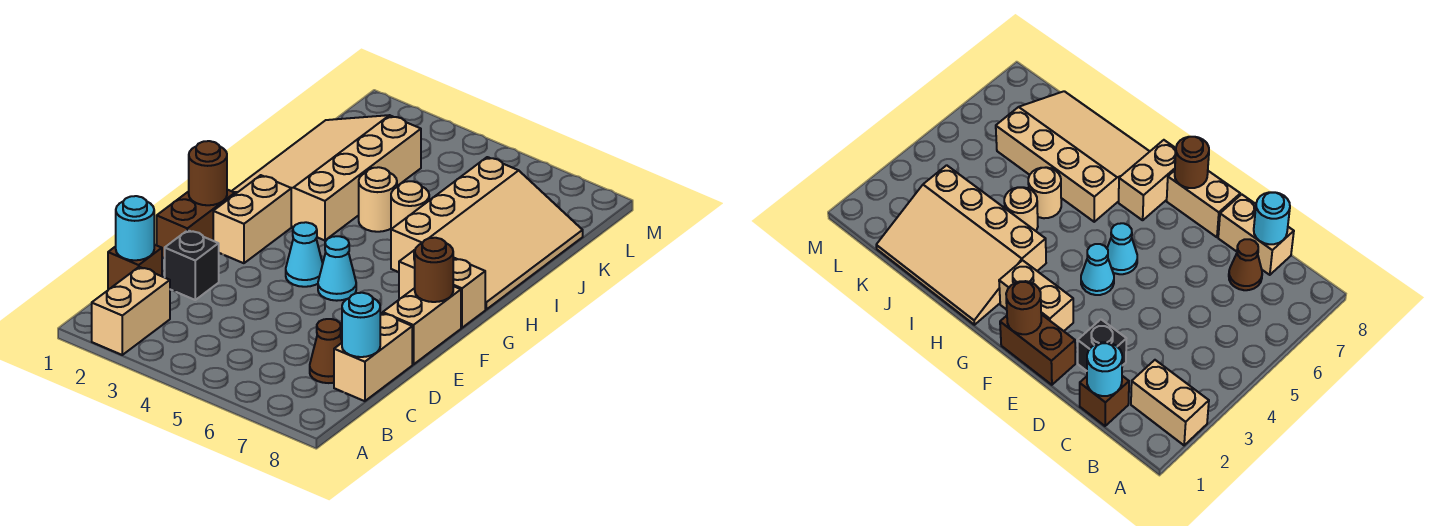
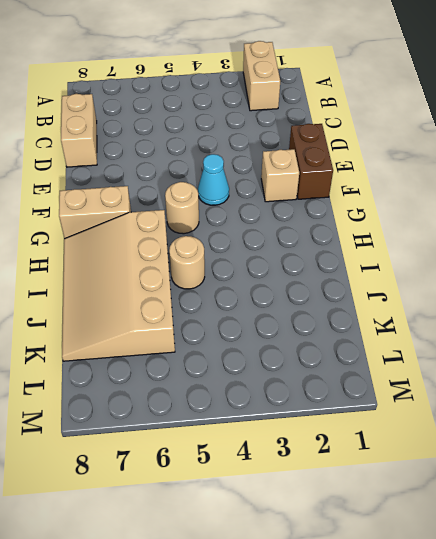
tan brick F2 level 1 -> tan brick F2:G2 level 1
tan round brick G5 level 1 -> tan round brick I4 level 1
none -> brown brick C1 level 1
none -> brown cone C7 level 1
none -> black brick D2 level 1

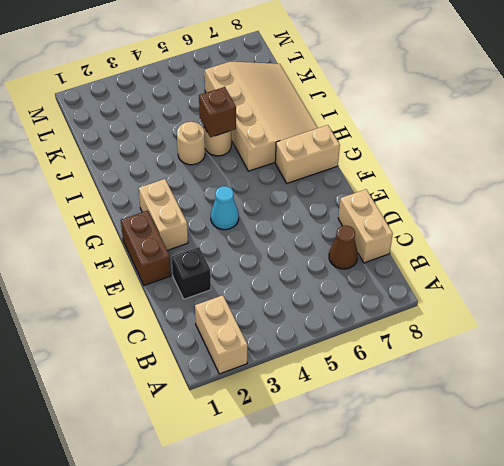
brown brick I5 level 2 -> brown brick C1 level 1
none -> tan brick E8:F8 level 1
none -> cyan cone F5 level 1
none -> tan slope H1:K3 level 1 top 3

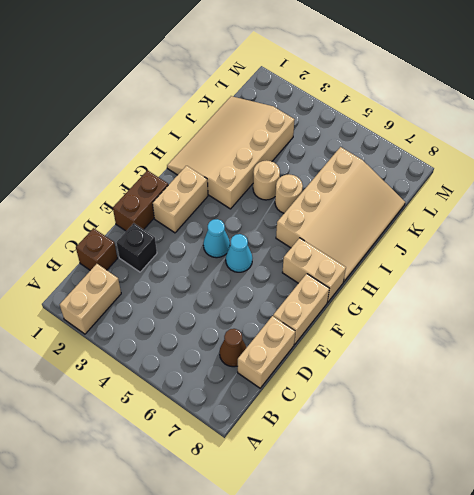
none -> cyan round brick C1 level 2
none -> cyan round brick C8 level 2
none -> brown round brick F1 level 2

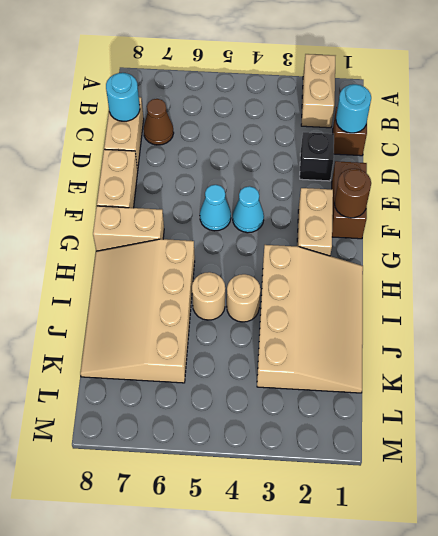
none -> brown round brick F8 level 2

